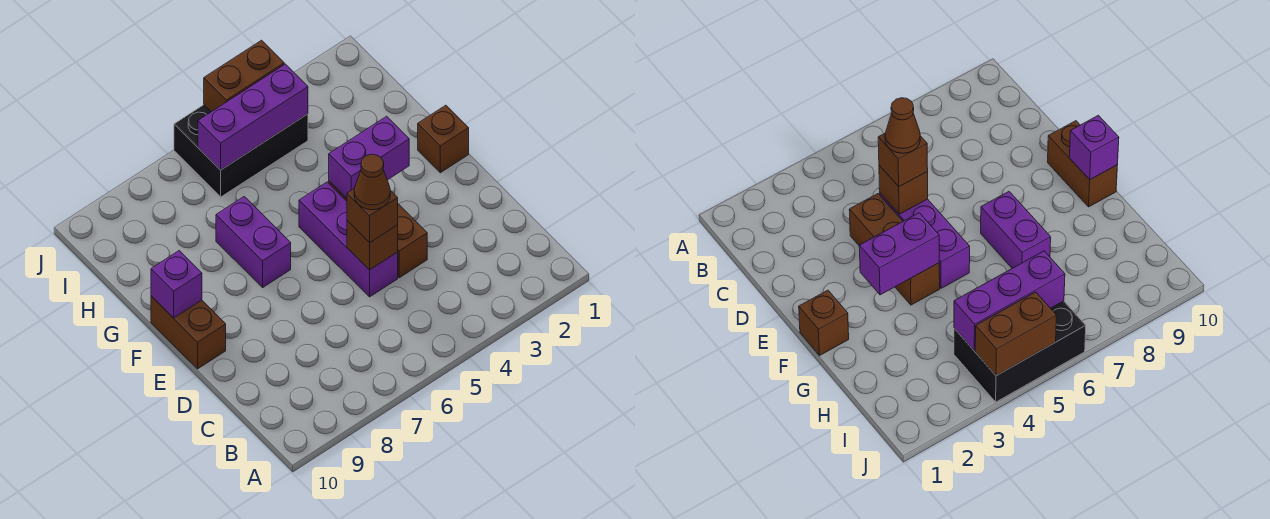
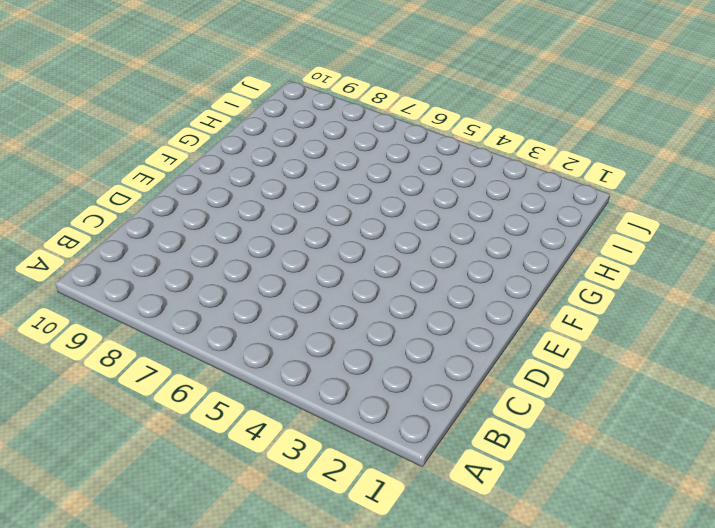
none -> brown brick D4:F4 level 1
none -> purple brick D5:F5 level 1
none -> brown brick E10:F10 level 1

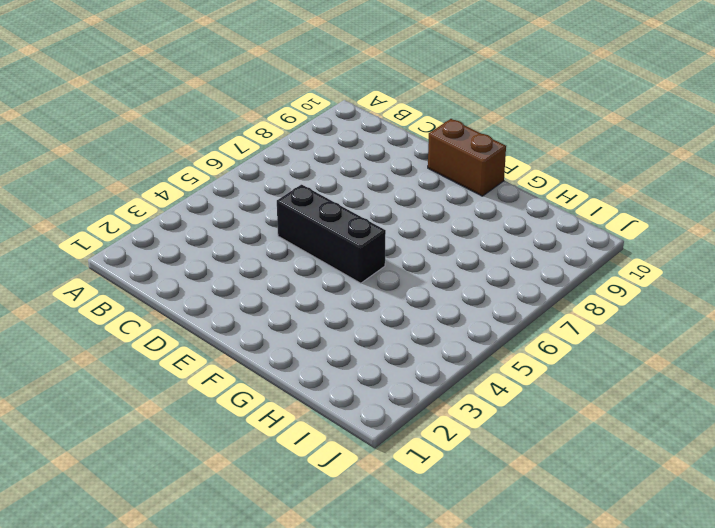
black brick D5:F5 level 1 -> purple brick D5:F5 level 1
none -> brown brick D4:F4 level 1
none -> brown brick F1 level 1
none -> purple brick F7:G7 level 1

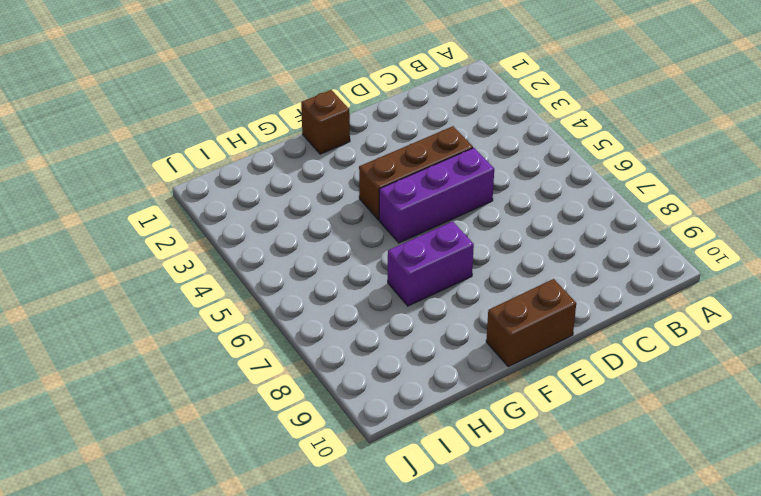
none -> black brick I4:J6 level 1
none -> brown brick D5 level 2
none -> purple brick F3:F4 level 2

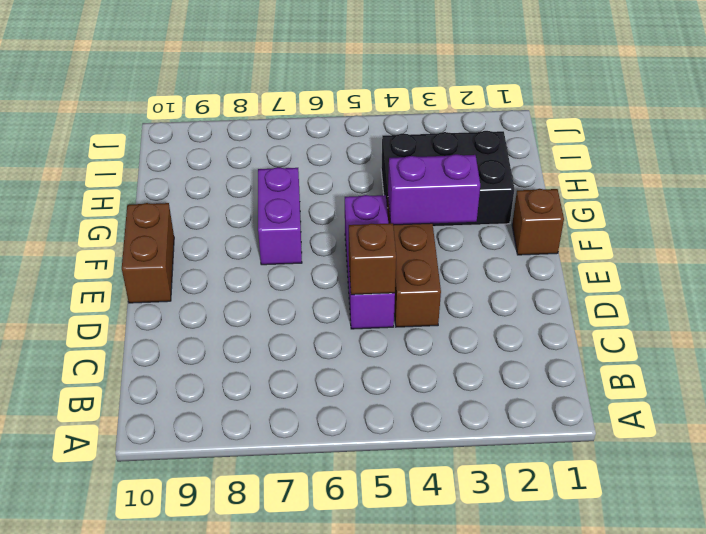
black brick G2:H4 level 1 -> black brick I4:J6 level 1
none -> purple brick F10 level 2
none -> purple brick I4:I6 level 2
none -> brown brick J4:J5 level 2

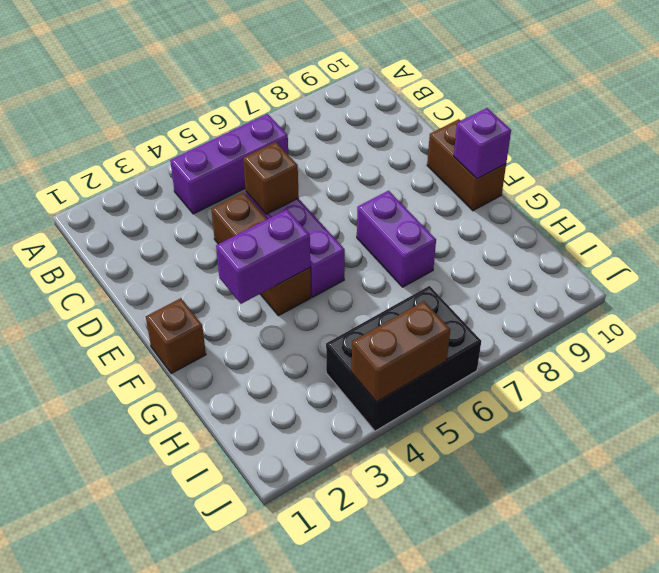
purple brick B4:B6 level 1 -> purple brick I4:I6 level 2
none -> brown brick D5 level 3
none -> brown cone D5 level 4

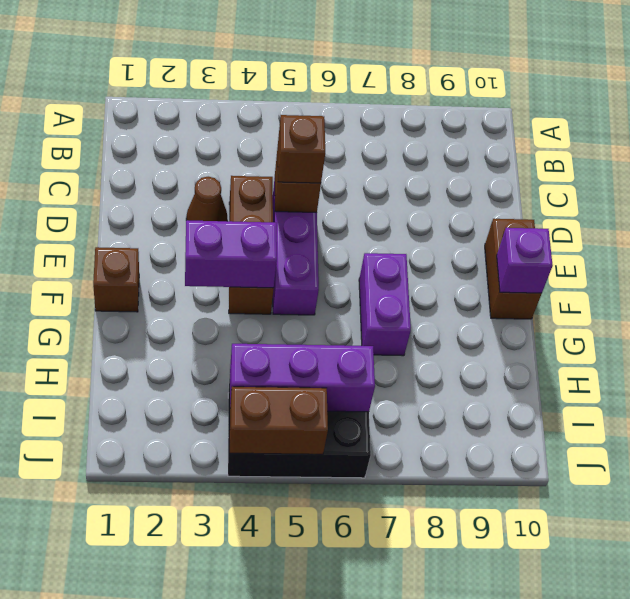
brown cone D3 level 1 -> brown cone D5 level 4

